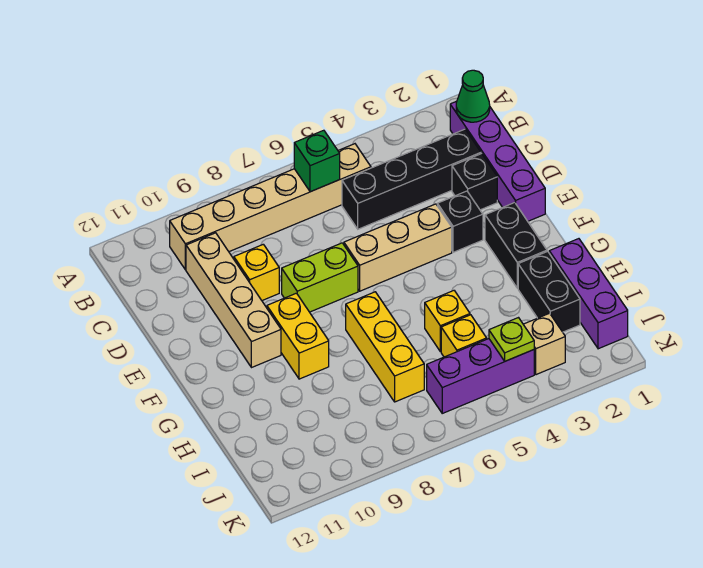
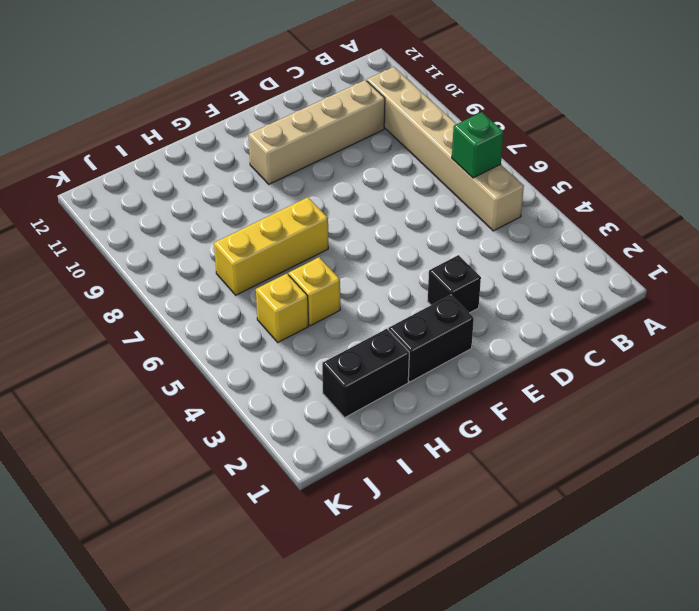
none -> purple brick B1:E1 level 1
none -> black brick C2:C5 level 1
none -> black brick D2 level 1

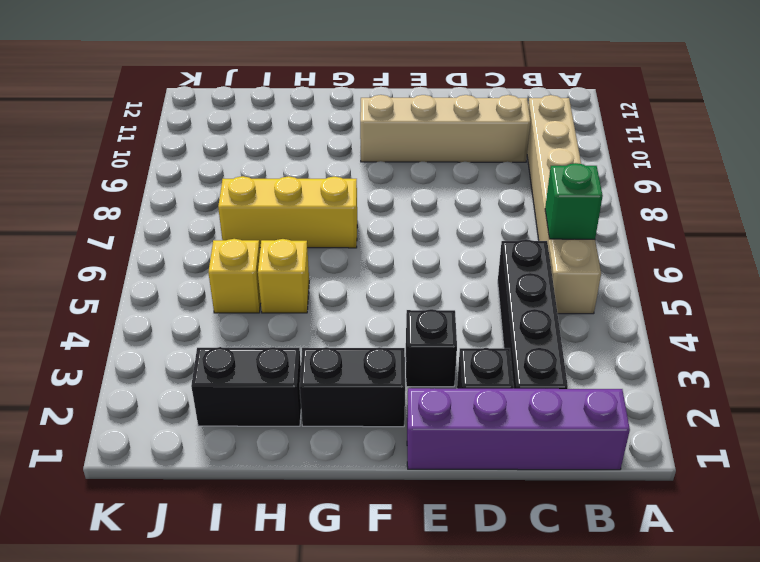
none -> yellow brick D9 level 1
none -> tan brick E4:E6 level 1
none -> lime brick E7:E8 level 1

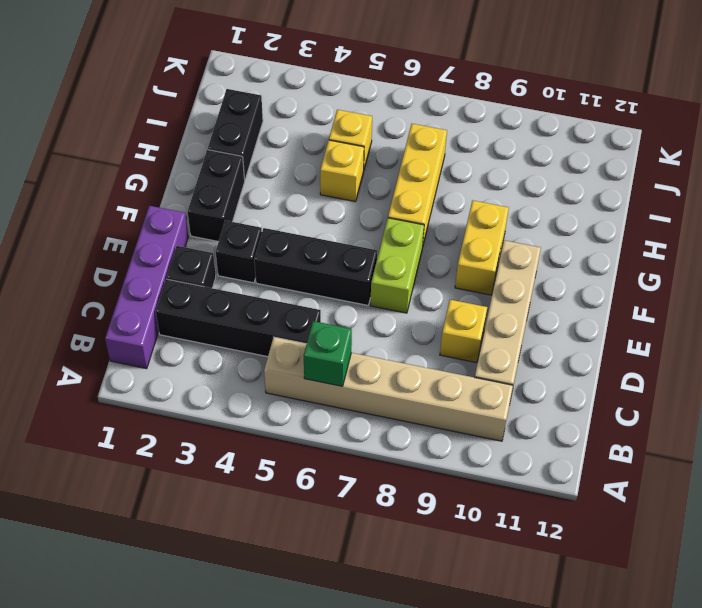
black brick E4:E6 level 1 -> tan brick E4:E6 level 1
lime brick E7:F7 level 1 -> lime brick E7:E8 level 1
none -> purple brick H1:J1 level 1
none -> tan brick J3 level 1
none -> purple brick J4:J6 level 1

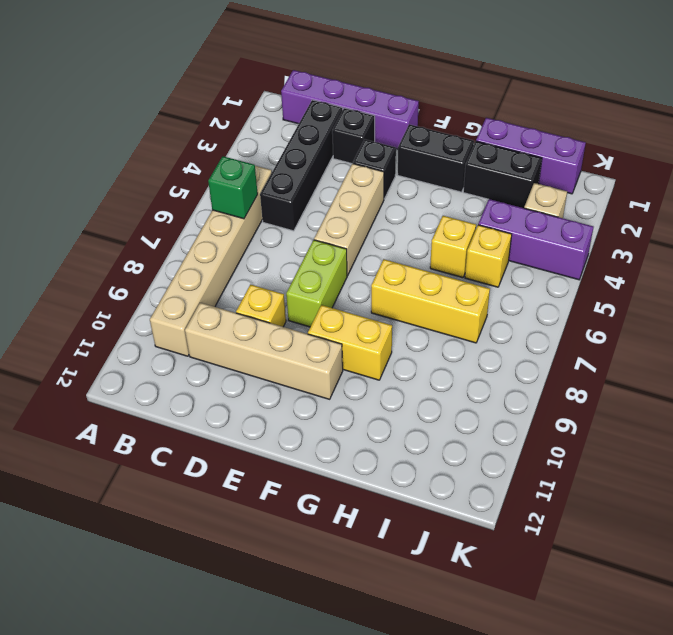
purple brick I4:K4 level 1 -> purple brick J4:J6 level 1
none -> green cone B1 level 2
none -> lime plate J4 level 2

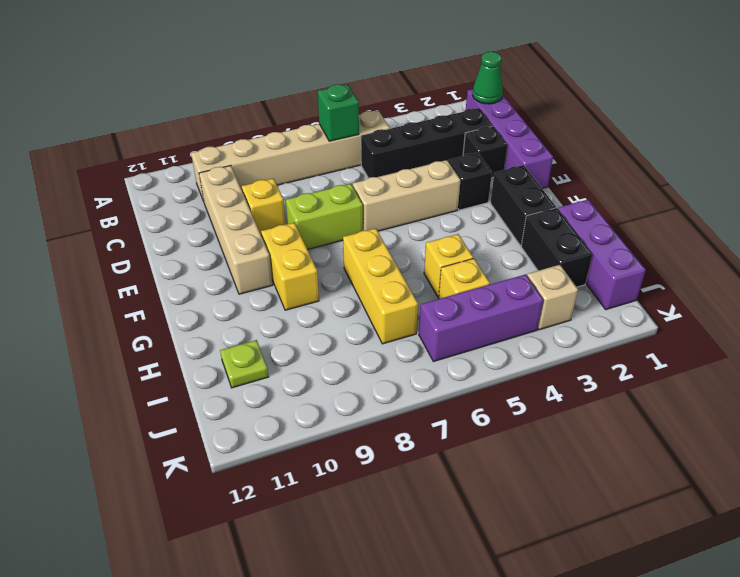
lime plate I11 level 1 -> lime plate J4 level 2

